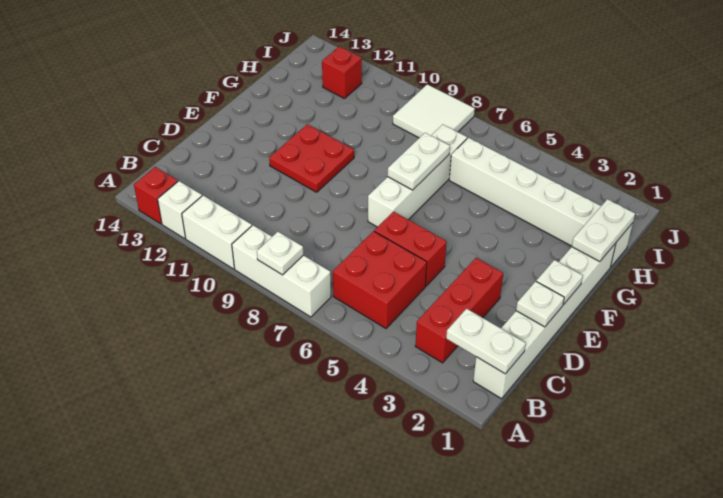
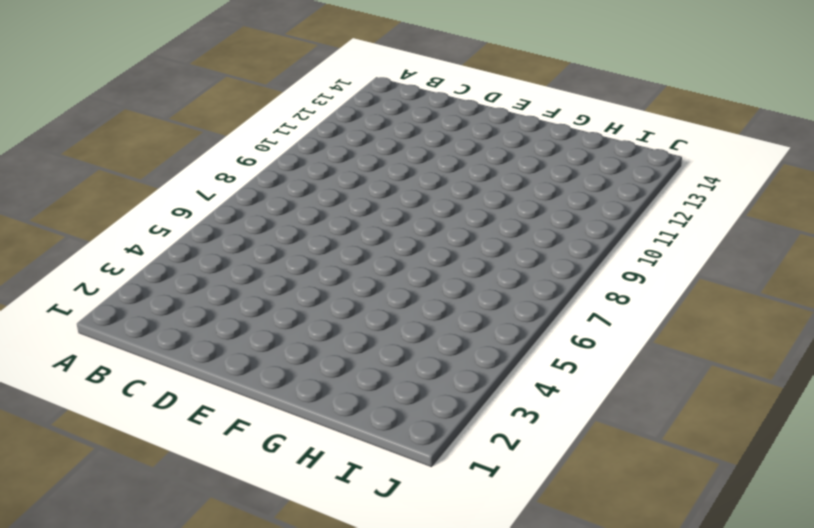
none -> white brick A7:A9 level 1
none -> white brick A10:A11 level 1
none -> white brick A12 level 1

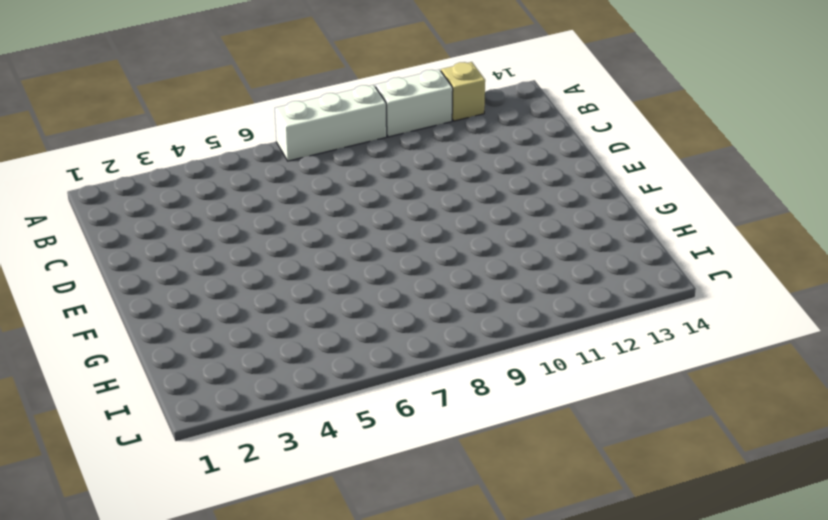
tan brick A12 level 1 -> white brick A12 level 1
none -> red brick A13 level 1
none -> white brick B1:G1 level 1
none -> red brick B3:D3 level 1

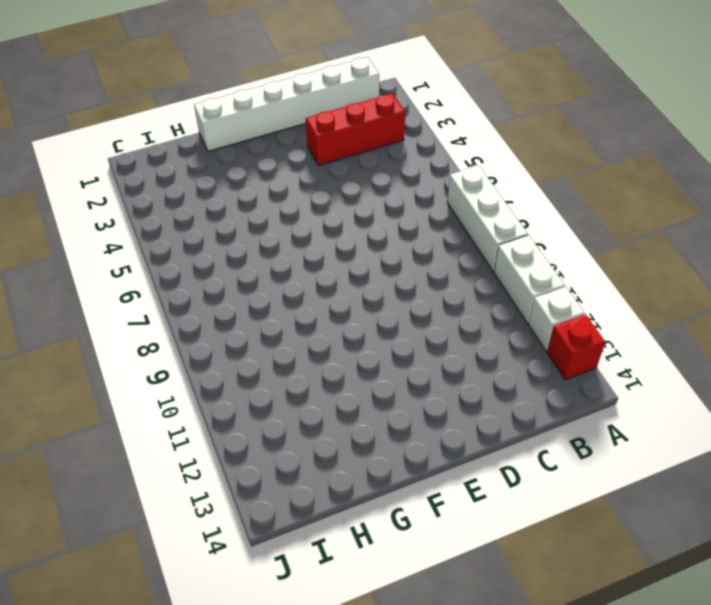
none -> red brick B5:C6 level 1
none -> red brick D5:D6 level 1
none -> white brick E7:H7 level 1

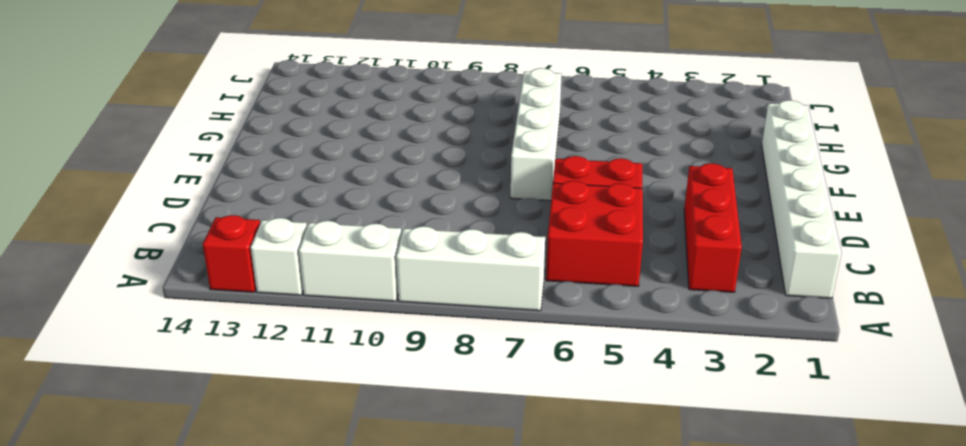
none -> red plate E10:F11 level 1
none -> white brick H1:H6 level 1
none -> white tile I8:J9 level 1

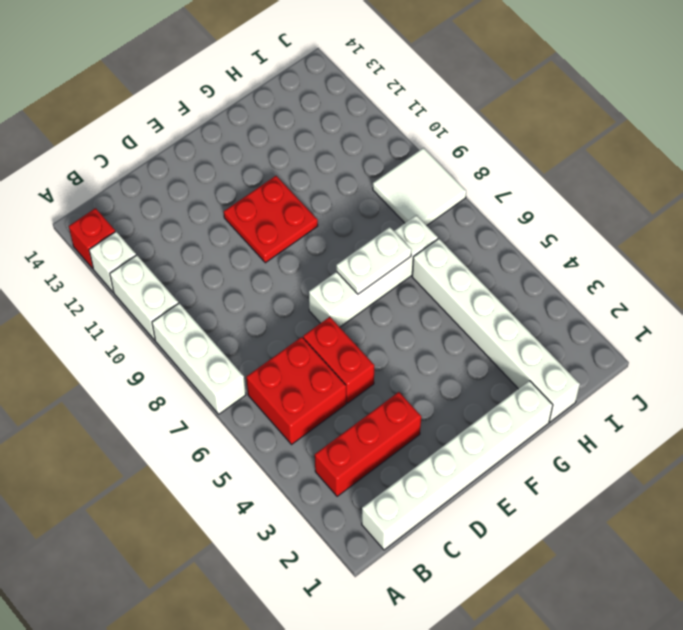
none -> red brick I12 level 1
none -> white plate A8 level 2
none -> white plate B1:B2 level 2

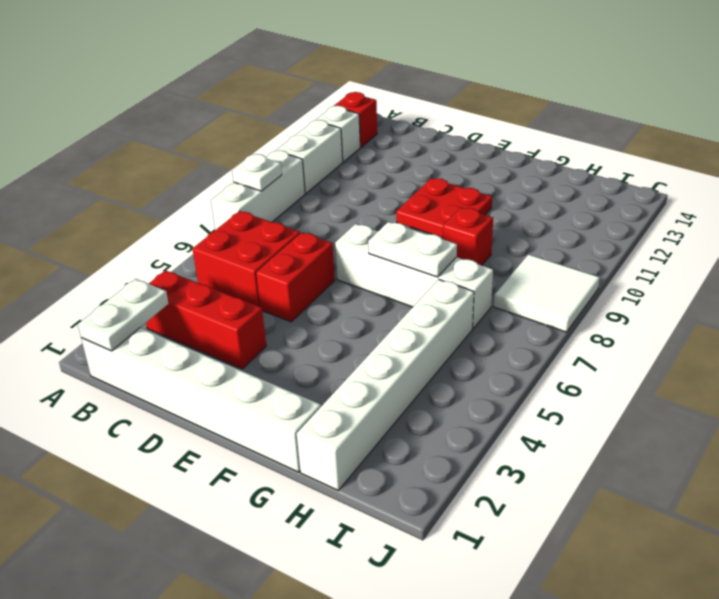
red brick G9 level 1 -> red brick I12 level 1
none -> white plate D1 level 2
none -> white plate E1 level 2
none -> white plate G1:H1 level 2

